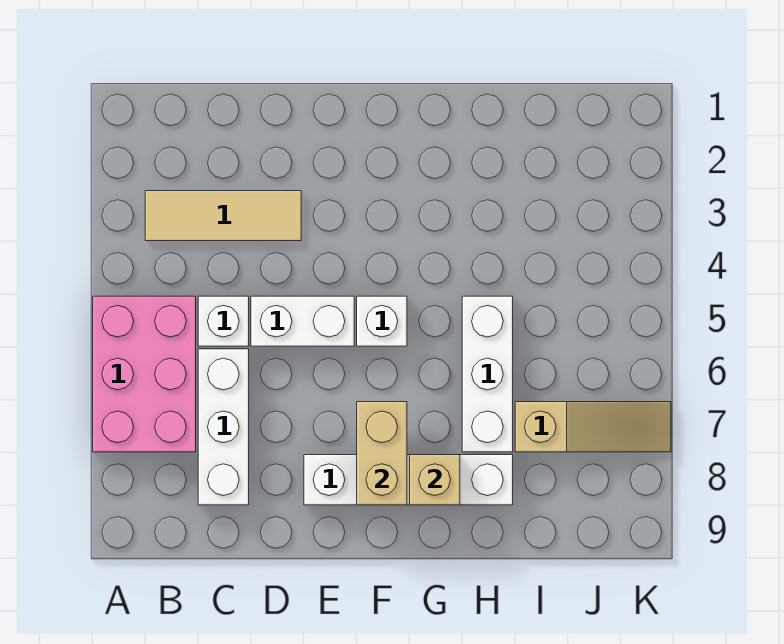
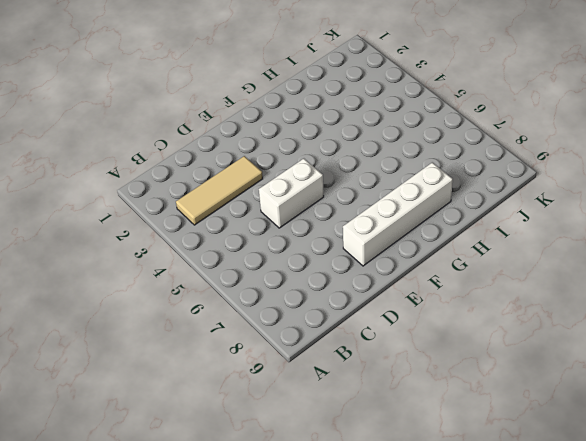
none -> pink brick A5:B7 level 1
none -> white brick C5 level 1

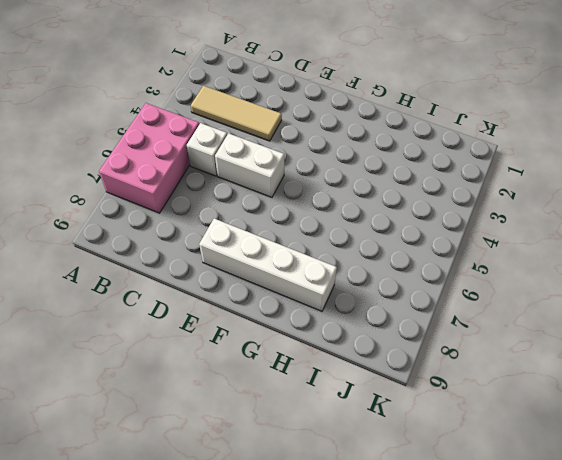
none -> white brick C6:C8 level 1
none -> white brick F5 level 1

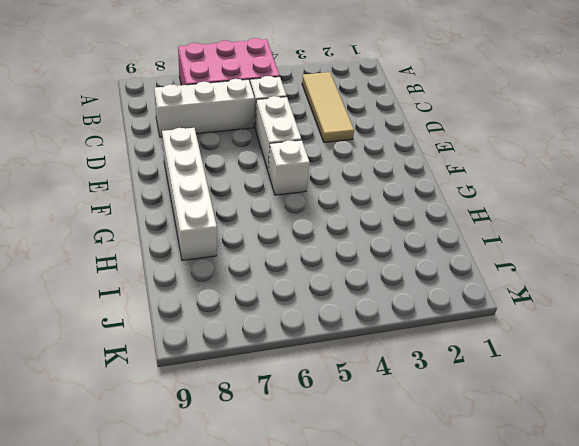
none -> white brick H5:H7 level 1
none -> tan slope I7:K7 level 1 top I

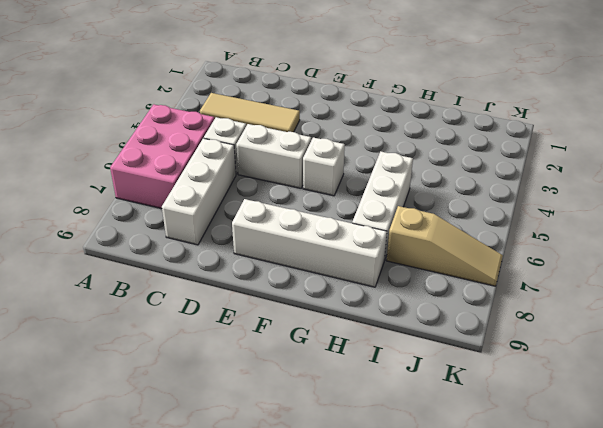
none -> tan brick F7:F8 level 2
none -> tan brick G8 level 2

